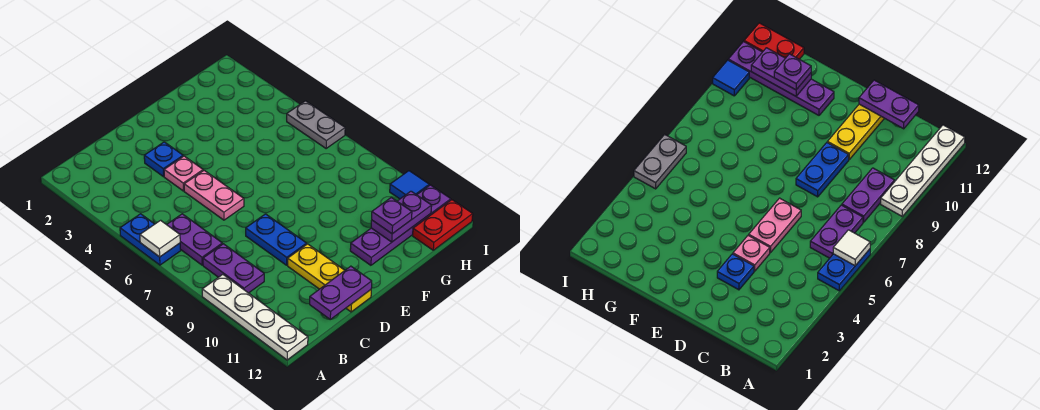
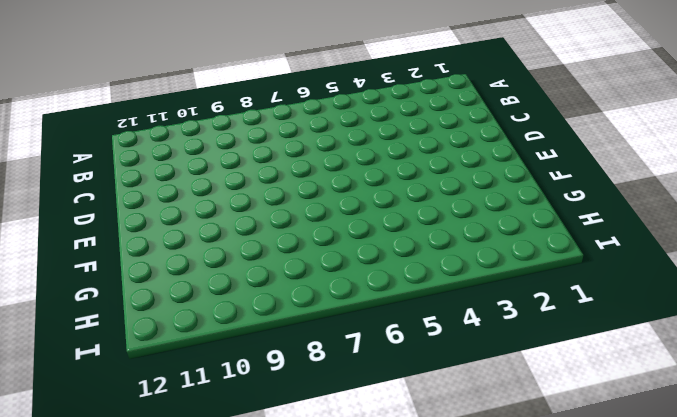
none -> blue plate A5:A6 level 1
none -> white plate A9:A12 level 1
none -> purple plate B6:B7 level 1

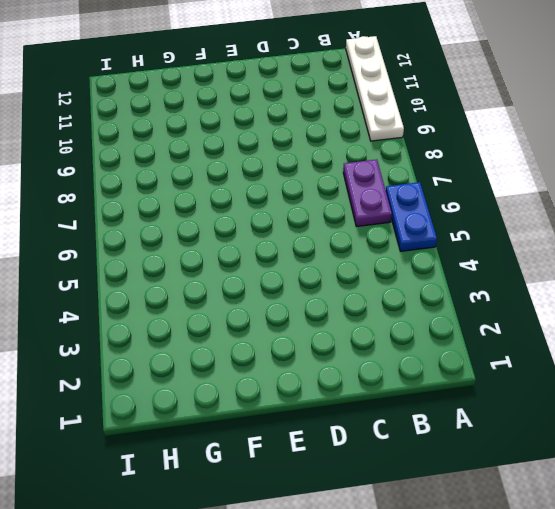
none -> purple plate B8:B9 level 1
none -> blue plate D3 level 1
none -> pink plate D4 level 1

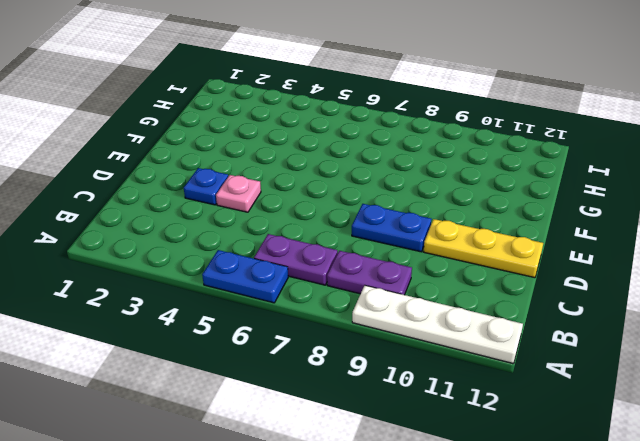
none -> pink plate D5:D6 level 1
none -> purple plate F11:I11 level 1
none -> red plate H12:I12 level 1

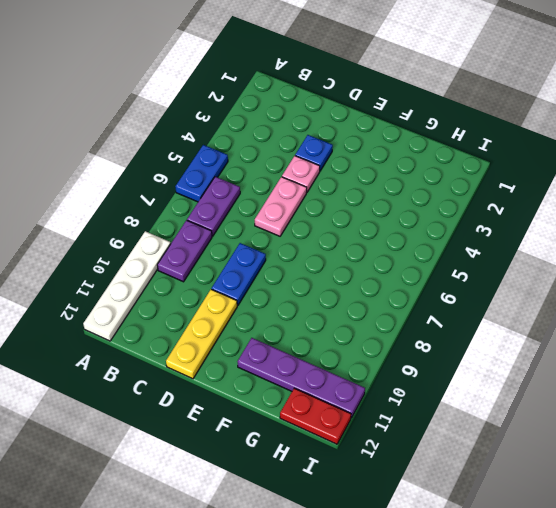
none -> grey plate I5:I6 level 1
none -> blue tile I10 level 1
none -> white tile A6 level 2

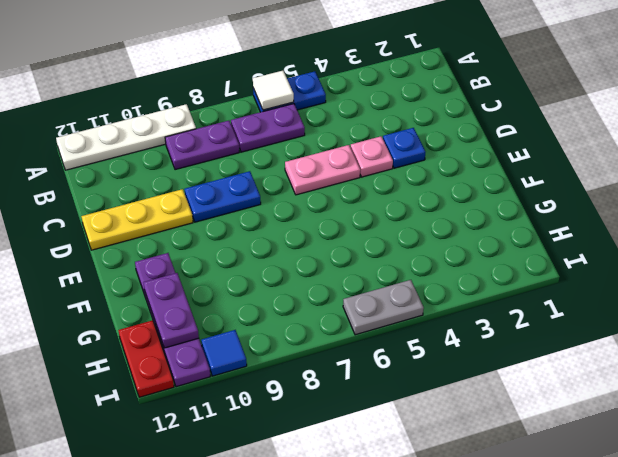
none -> purple plate C12:D12 level 2
none -> purple plate G11 level 3

